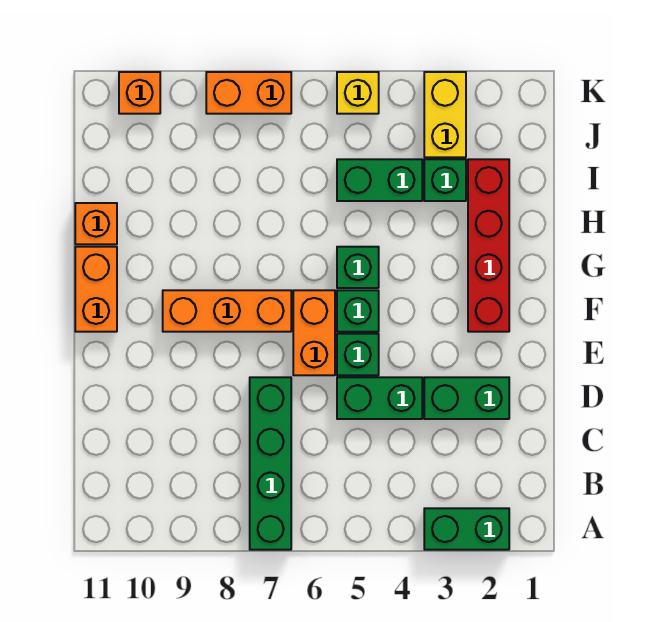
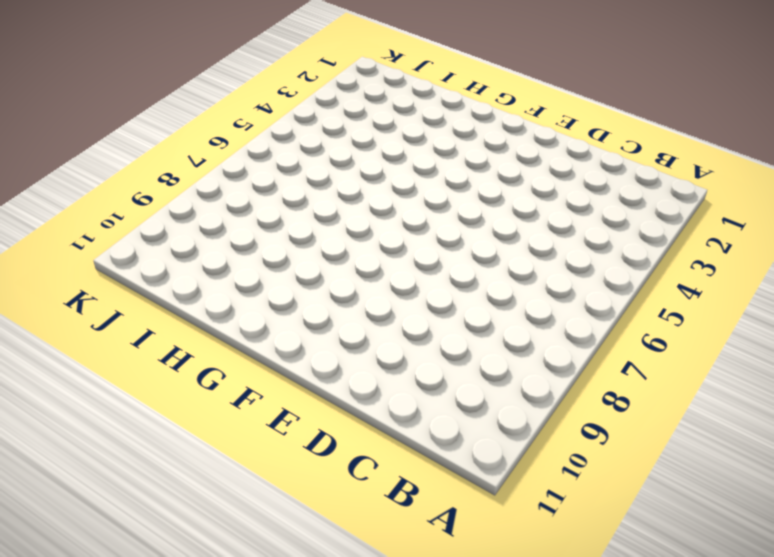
none -> green brick A2:A3 level 1
none -> green brick A7:D7 level 1
none -> green brick D2:D3 level 1

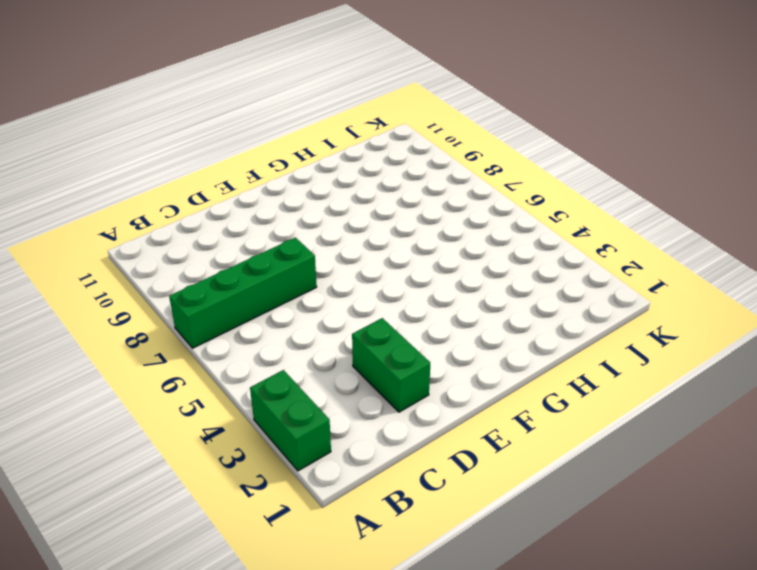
none -> green brick D4:D5 level 1
none -> green brick E5 level 1
none -> orange brick E6:F6 level 1

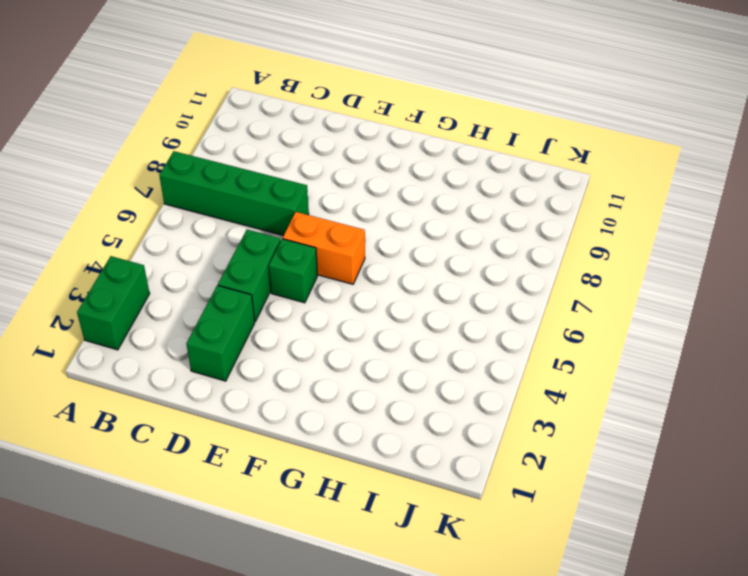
none -> red brick F2:I2 level 1
none -> green brick F5 level 1
none -> orange brick F7:F9 level 1

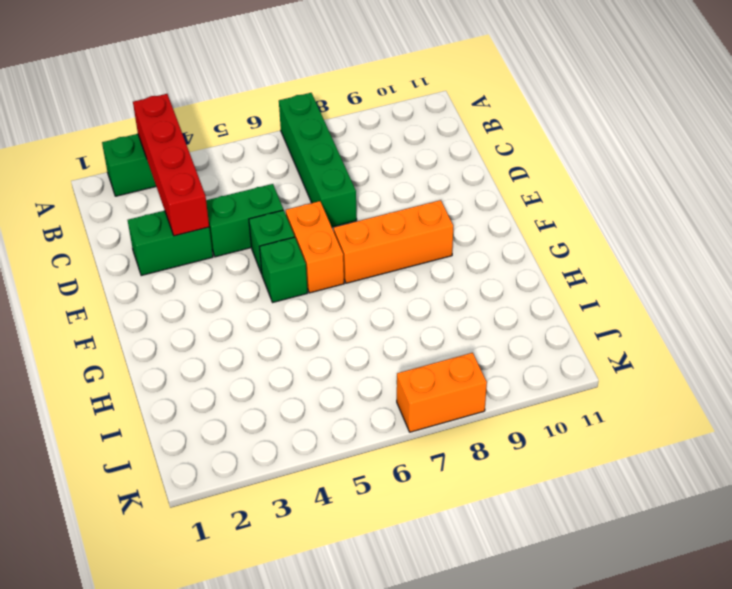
red brick A3:D3 level 2 -> red brick F2:I2 level 1
none -> orange brick F11:G11 level 1
none -> green brick G5 level 1
none -> orange brick H11 level 1

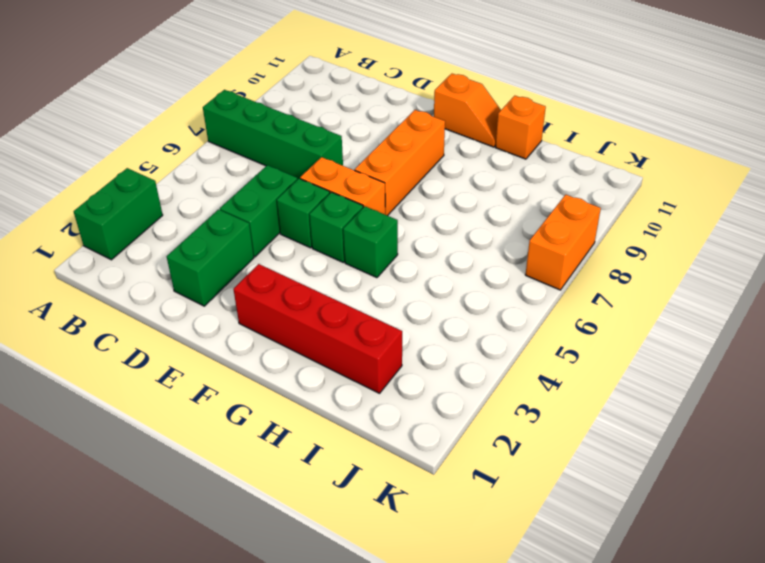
orange slope F11:G11 level 1 top F -> orange brick F11:G11 level 1
none -> green brick I3 level 1
none -> green brick I4:I5 level 1
none -> yellow brick J3:K3 level 1

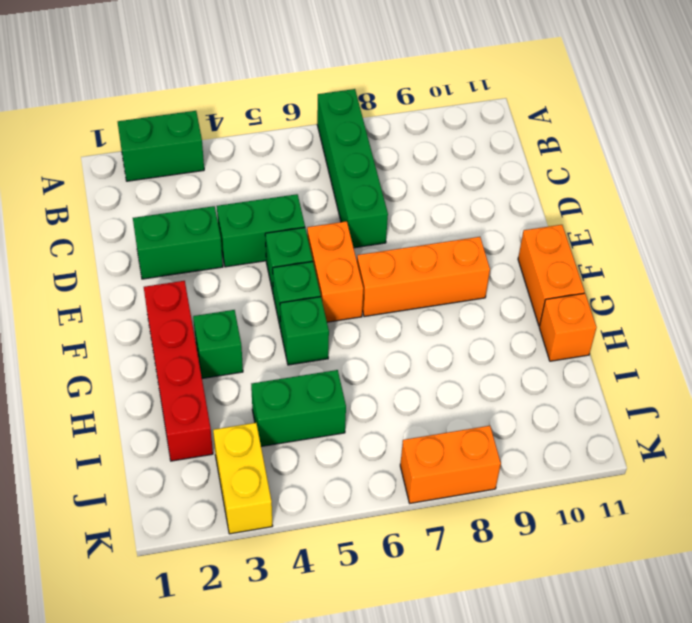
green brick G3 level 1 -> green brick I3 level 1
none -> yellow brick K5 level 1
none -> orange brick K10 level 1

